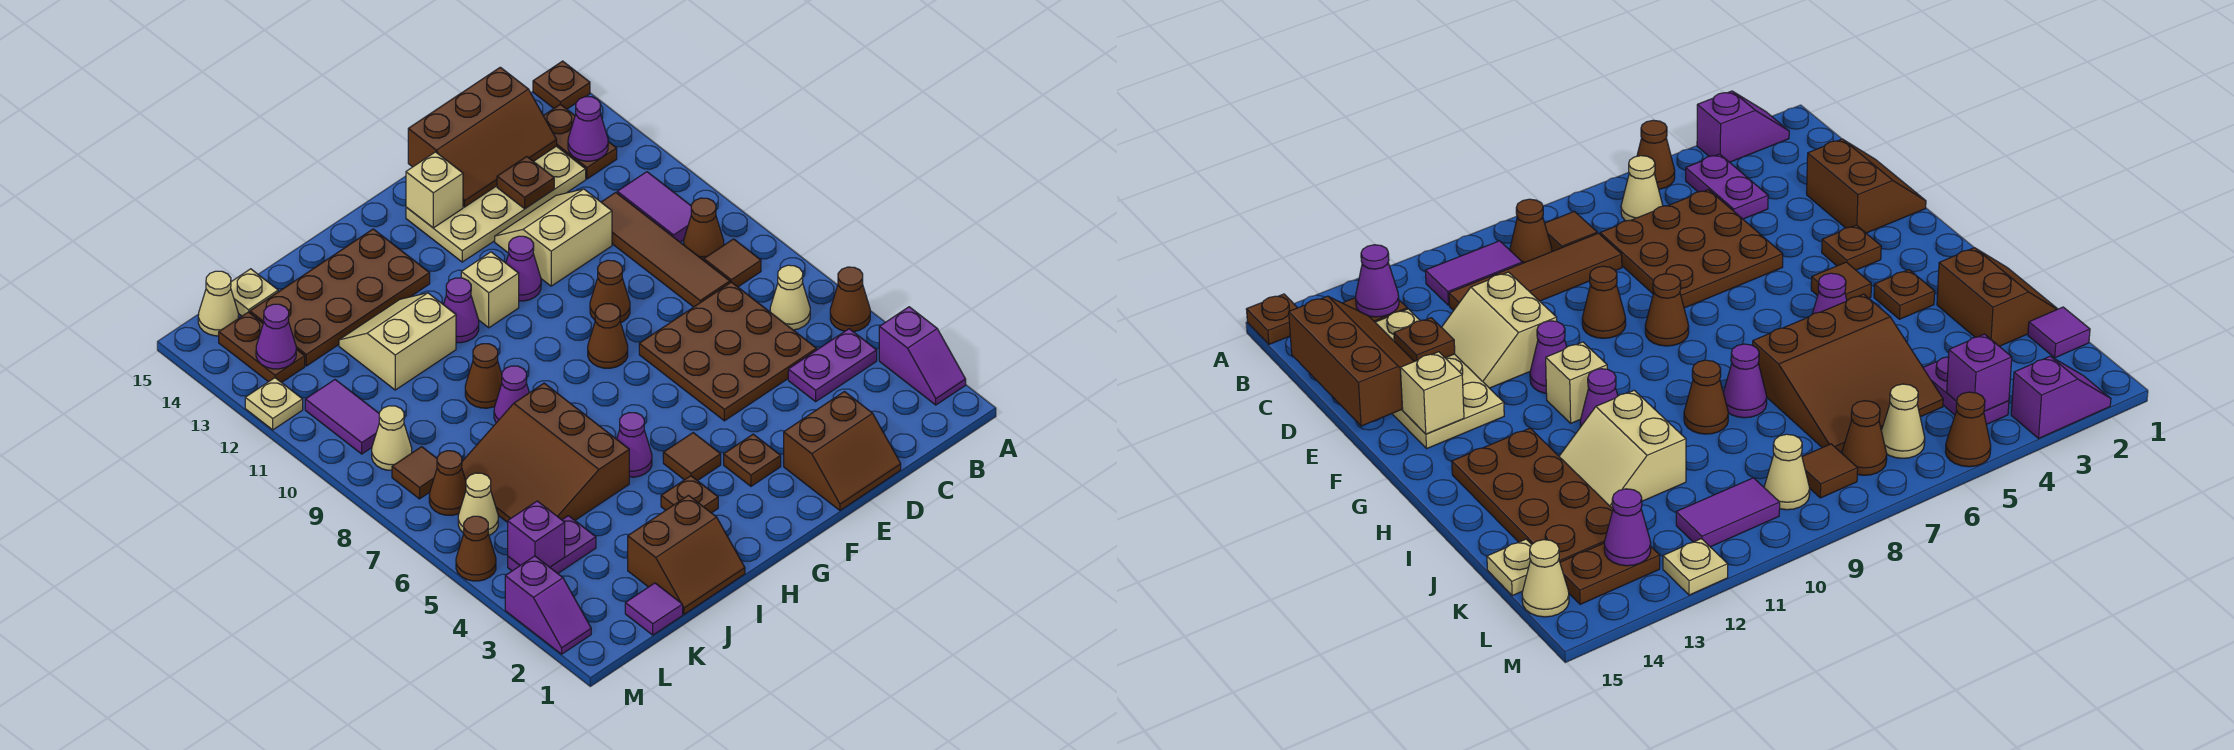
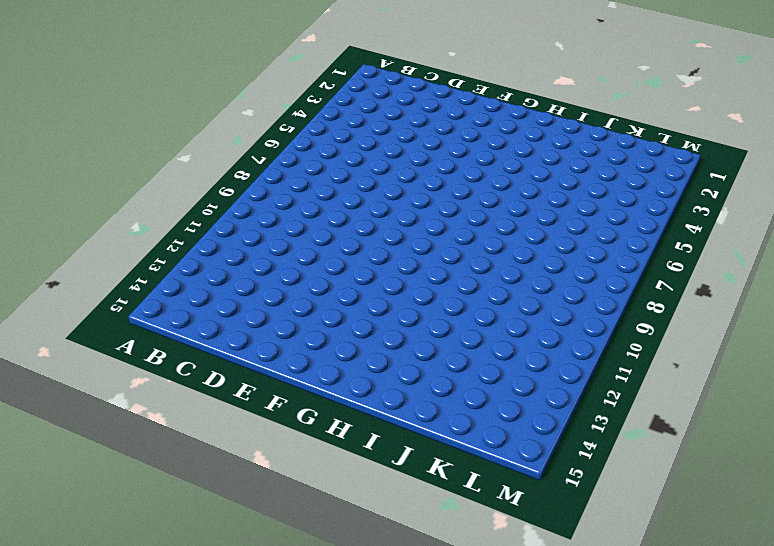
none -> purple slope A2:A3 level 1 top 3
none -> brown cone A5 level 1
none -> brown plate A15 level 1
none -> purple plate B4:C4 level 1

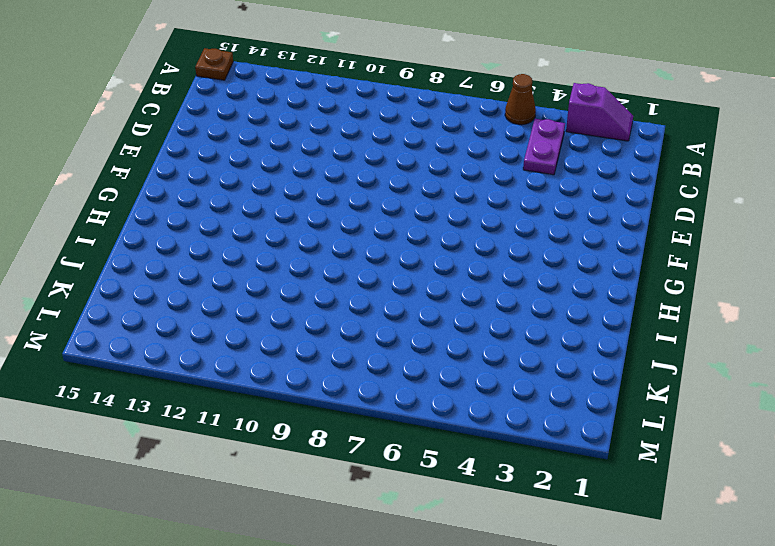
none -> tan cone B6 level 1
none -> brown tile B8 level 1
none -> brown cone B9 level 1
none -> purple tile B10:B11 level 1

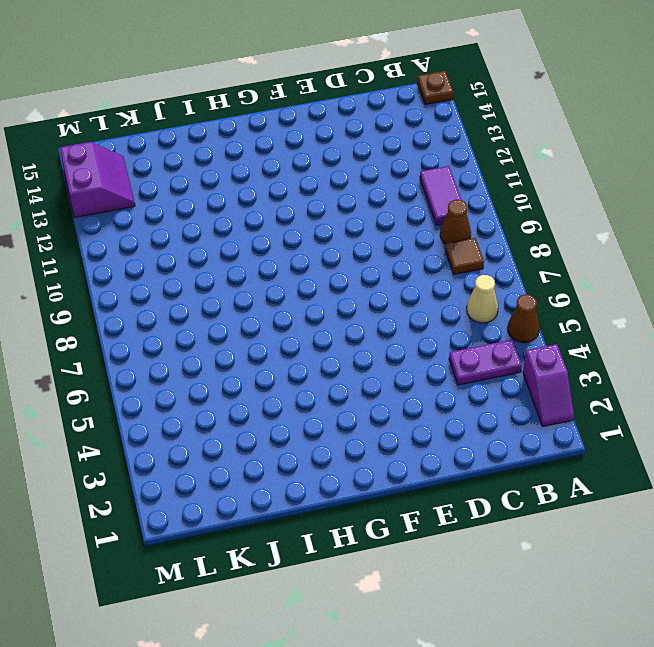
purple slope L13:M14 level 1 top M -> brown plate L13:L14 level 1
none -> brown plate B13:B14 level 1
none -> brown plate C5:E7 level 1
none -> brown tile C8:C11 level 1
none -> tan plate C13:F14 level 1

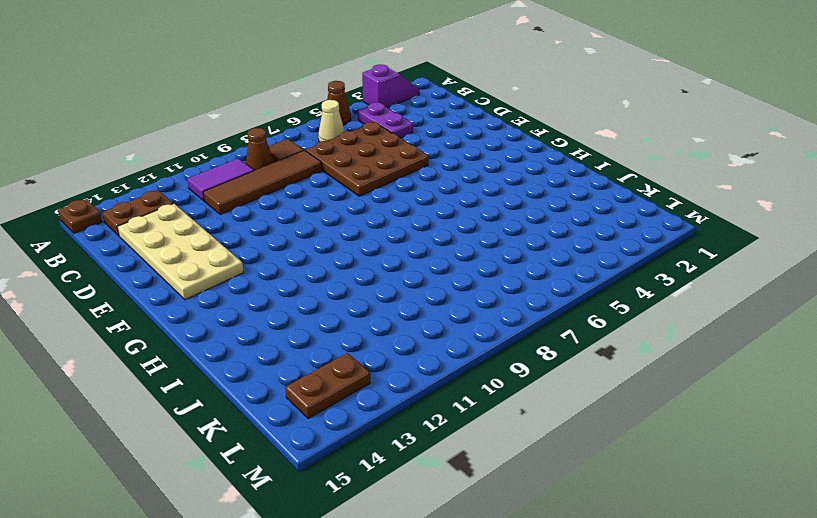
none -> brown slope D1:E2 level 1 top 2
none -> tan slope D11:E12 level 1 top 11
none -> brown cone E9 level 1
none -> brown plate F3 level 1

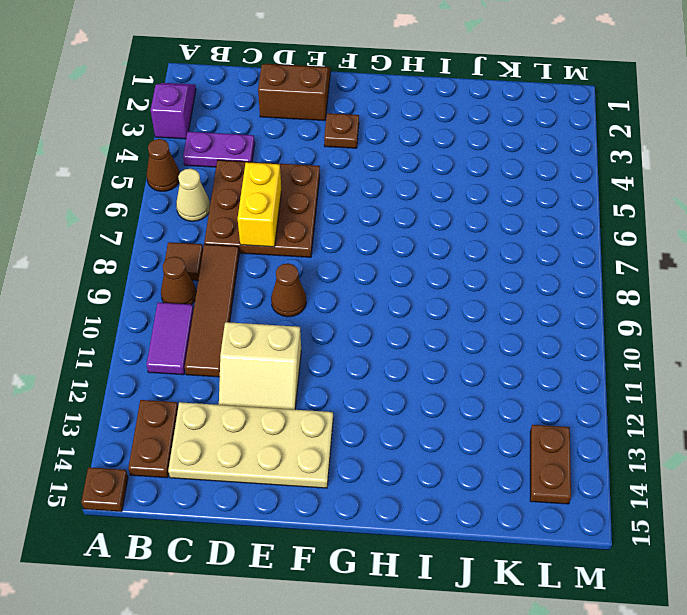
yellow brick D6:D7 level 2 -> none
none -> brown cone F8 level 1
none -> purple cone F11 level 1
none -> brown tile G4 level 1
none -> tan brick G11 level 1

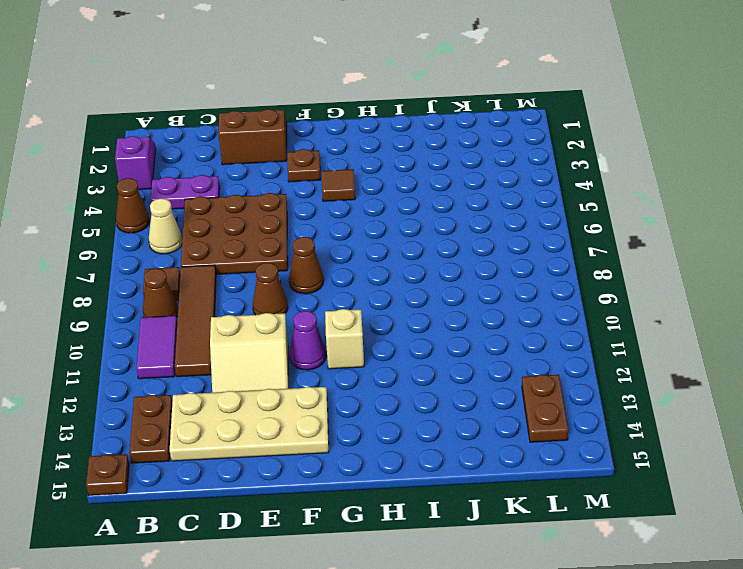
none -> brown plate H3 level 1
none -> purple cone H5 level 1
none -> purple cone H11 level 1
none -> brown plate H13:K14 level 1

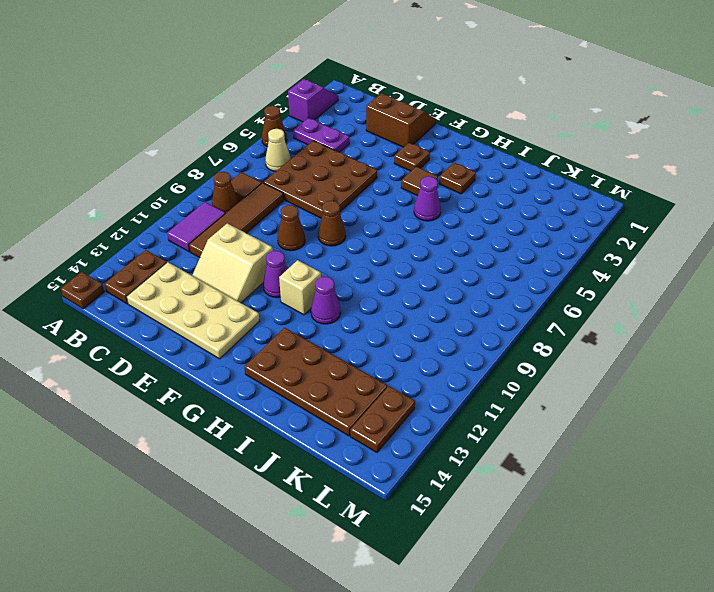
none -> brown slope I1:J2 level 1 top 2
none -> brown slope I5:K7 level 1 top I
none -> purple cone I8 level 1
none -> brown cone I9 level 1

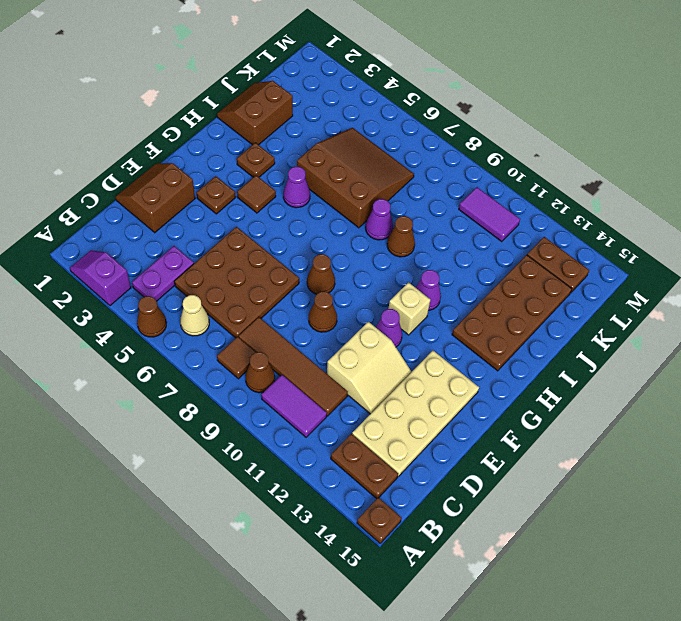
none -> tan slope I11:J12 level 1 top 11
none -> purple tile K1 level 1
none -> purple plate K4:L4 level 1
none -> tan plate K15 level 1

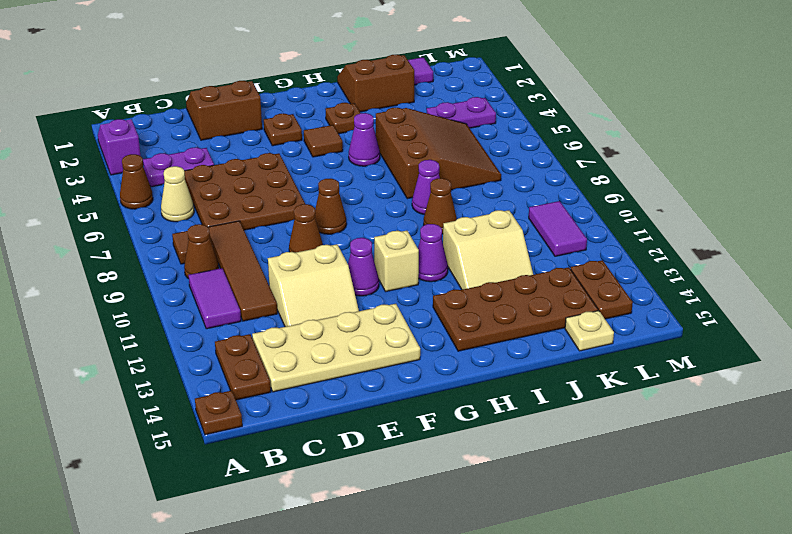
none -> tan cone L6 level 1
none -> brown cone L7 level 1
none -> brown tile L8 level 1
none -> tan cone L9 level 1

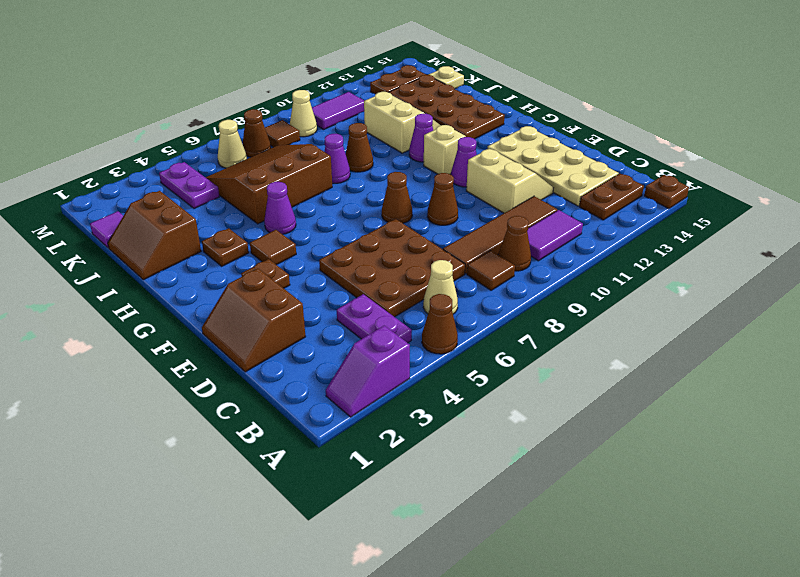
none -> tan cone L15 level 1
none -> purple slope M2:M3 level 1 top 3
none -> brown cone M5 level 1
none -> tan plate M12 level 1

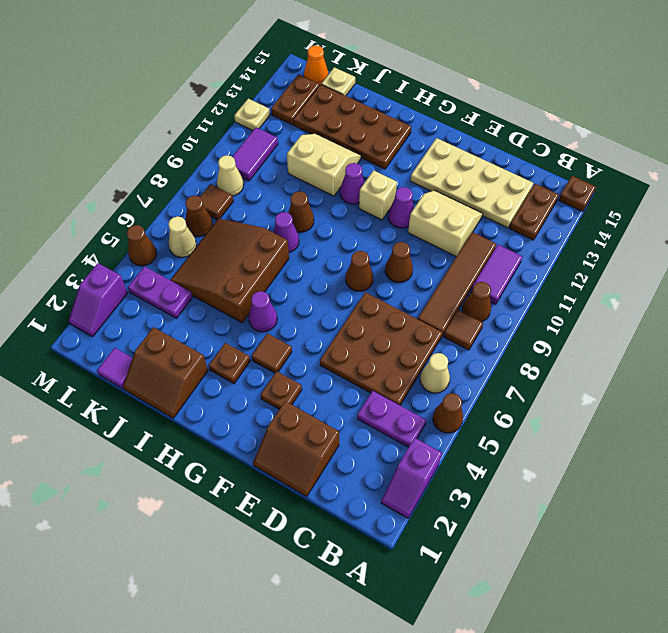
orange cone L15 level 1 -> tan cone L15 level 1
none -> purple cone B13 level 2
none -> brown slope C14:E15 level 2 top 15
none -> brown plate D13 level 2
none -> tan brick F14 level 2

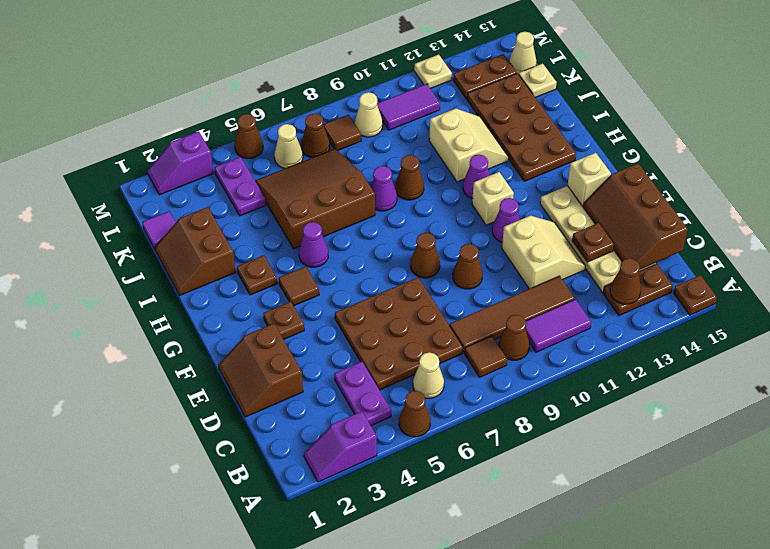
brown cone B13 level 2 -> purple cone B13 level 2
none -> purple brick L4 level 2
none -> purple cone L13 level 2

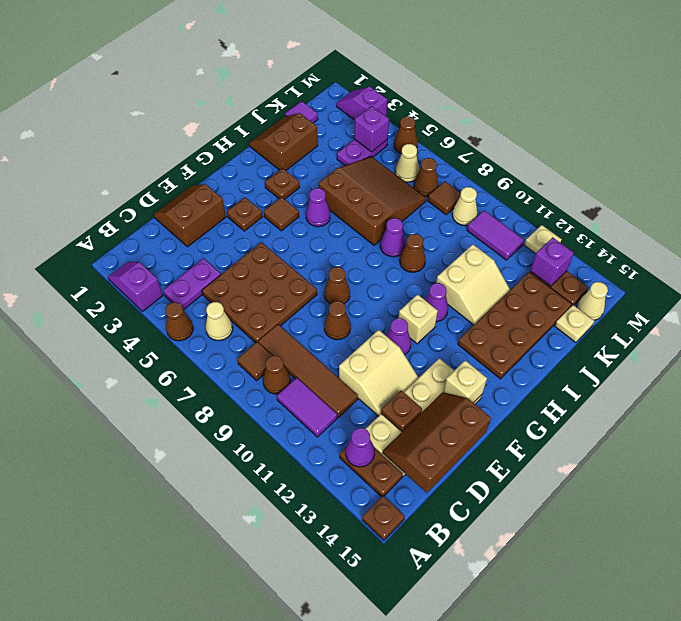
purple brick L13 level 2 -> purple cone L13 level 2

